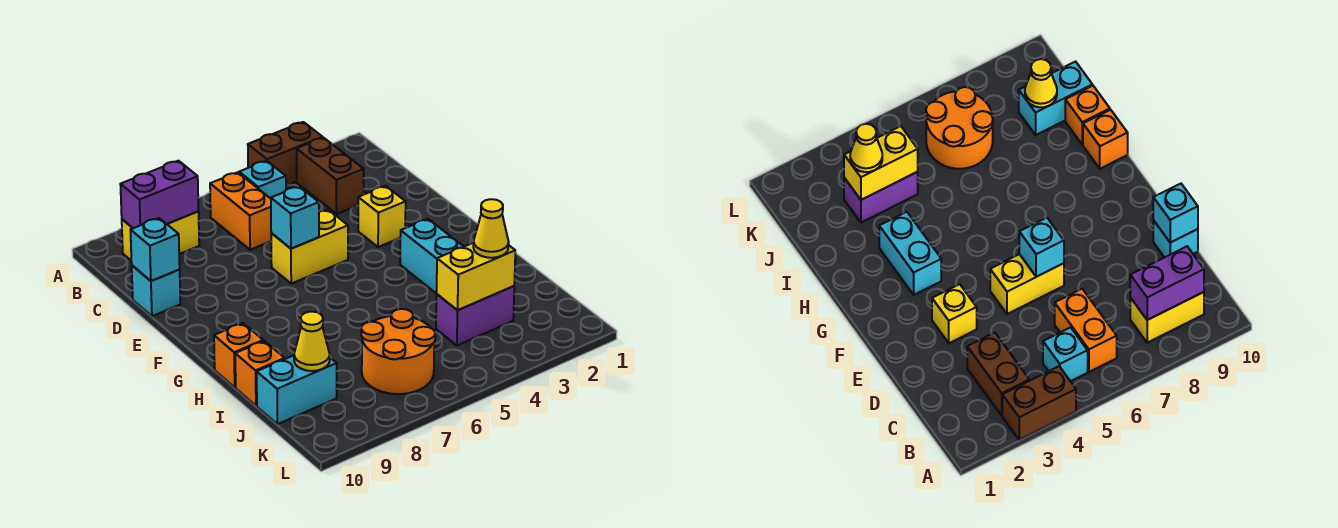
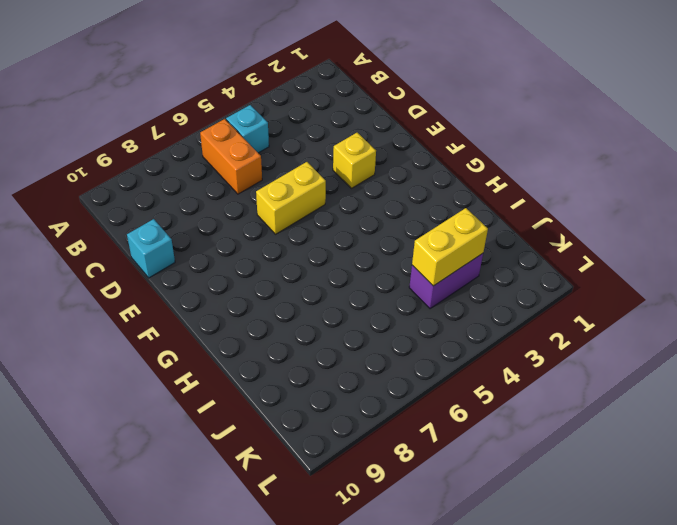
none -> brown brick A3:A4 level 1
none -> brown brick B3:C3 level 1
none -> yellow brick B8:B9 level 1

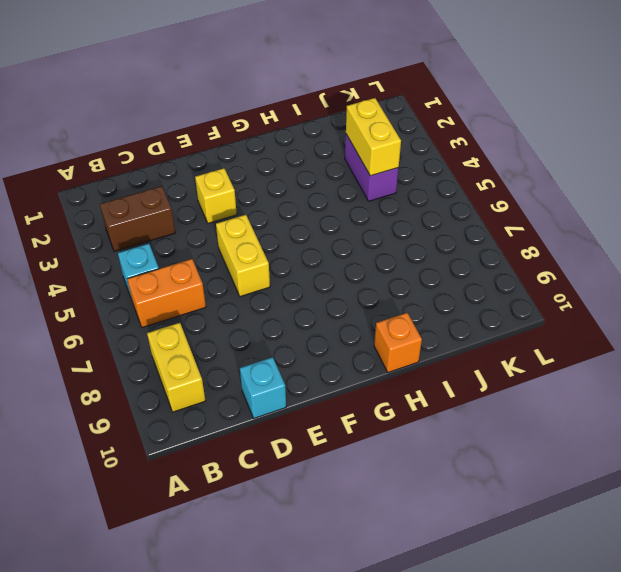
none -> brown brick A3:A4 level 1
none -> cyan brick G3:H3 level 1
none -> orange brick I10 level 1

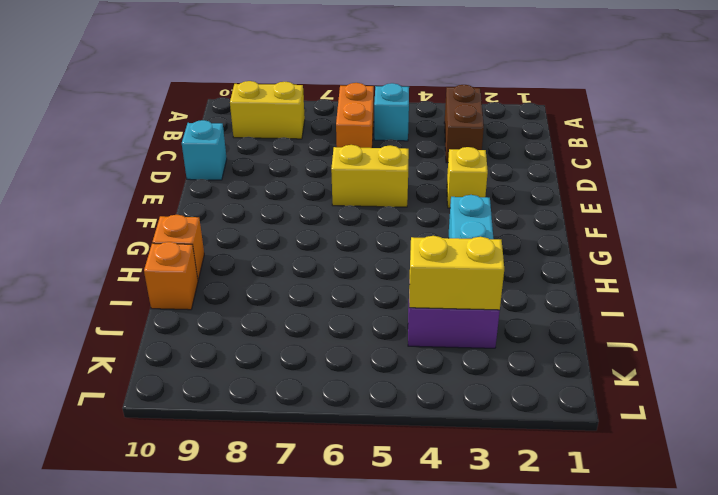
none -> brown brick A3:A4 level 1
none -> orange round brick J6:K7 level 1
none -> cyan brick J9:J10 level 1

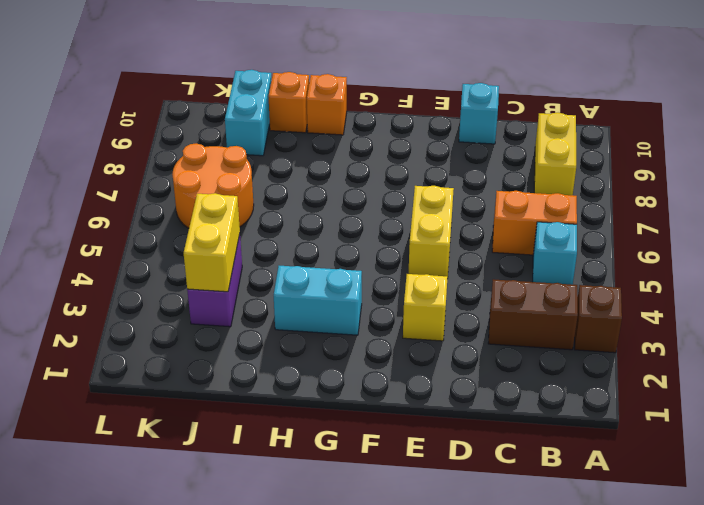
brown brick A3 level 1 -> brown brick A3:A4 level 1
none -> purple brick B8:B9 level 2
none -> cyan brick D10 level 2
none -> cyan brick E6 level 2

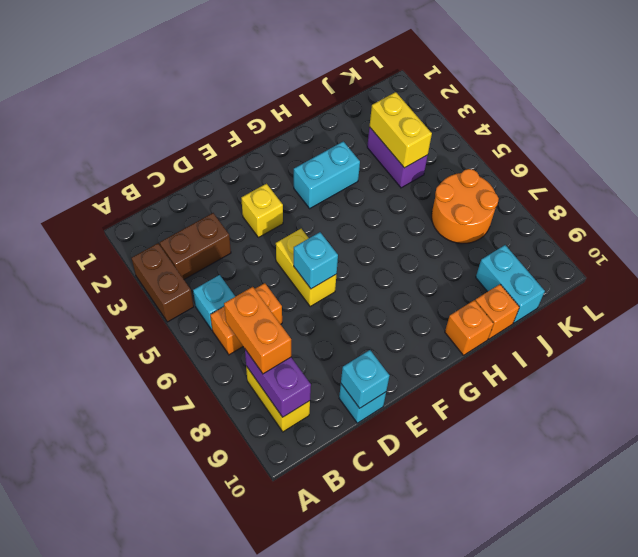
orange brick B7:B8 level 3 -> none
none -> yellow cone J9 level 2
none -> yellow cone J3 level 3

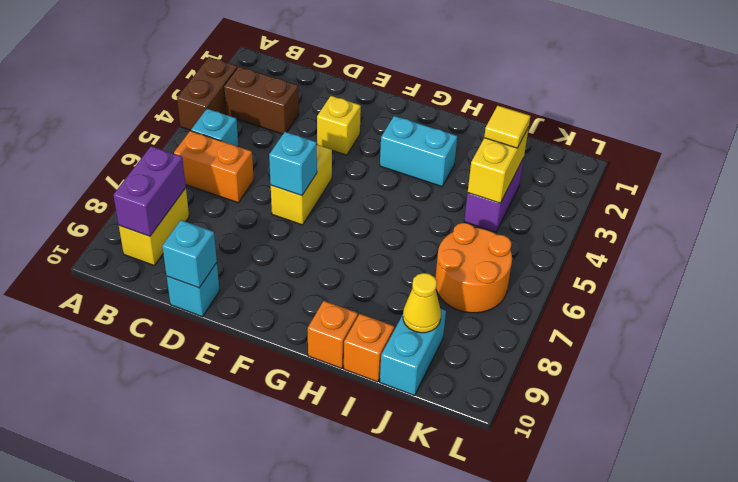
yellow tile J3 level 3 -> yellow cone J3 level 3

